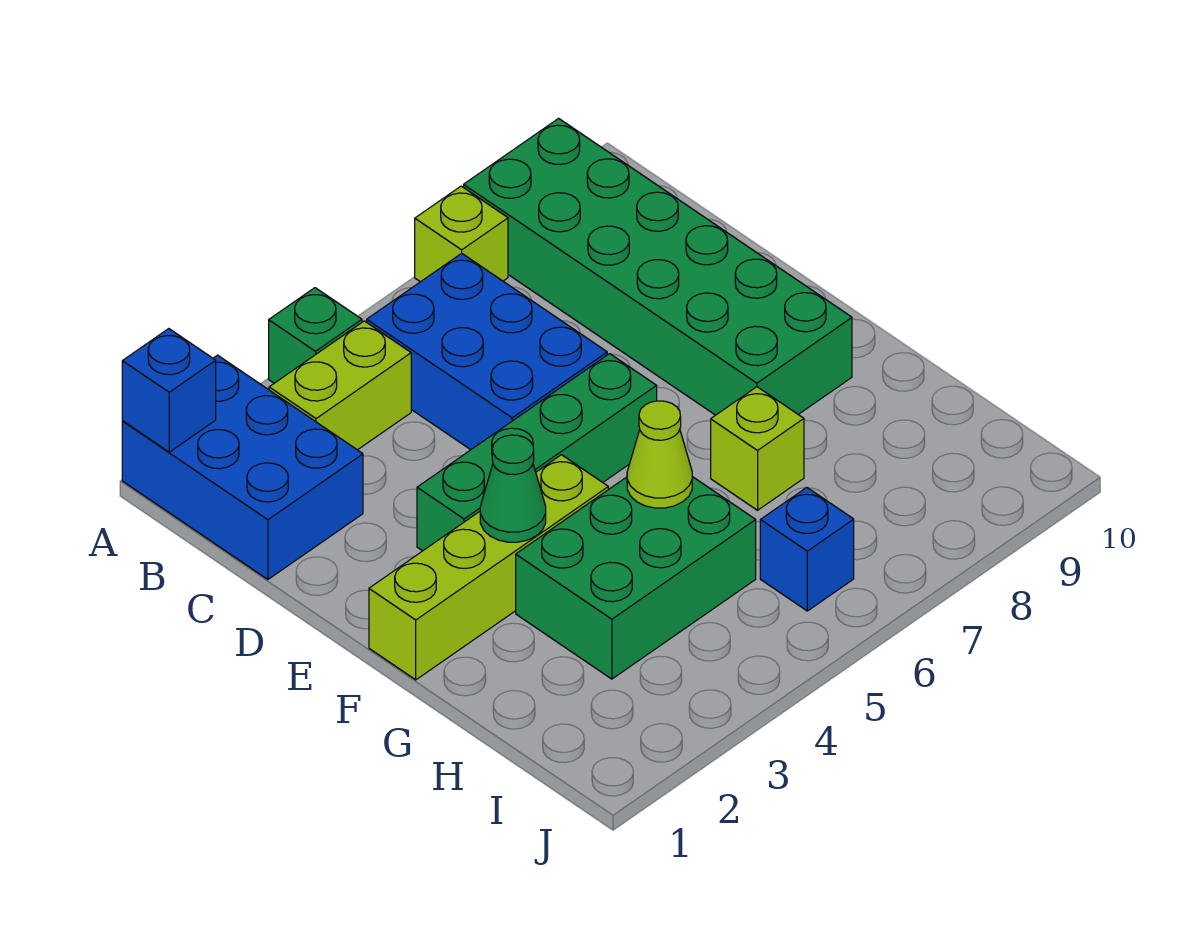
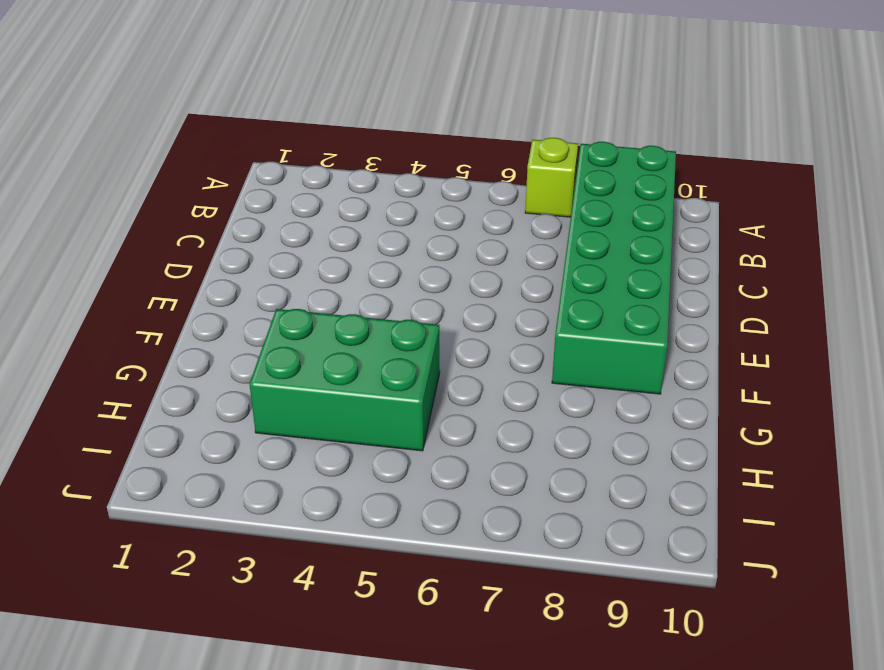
none -> blue brick A1:C2 level 1
none -> green brick A4 level 1
none -> lime brick B3:B4 level 1

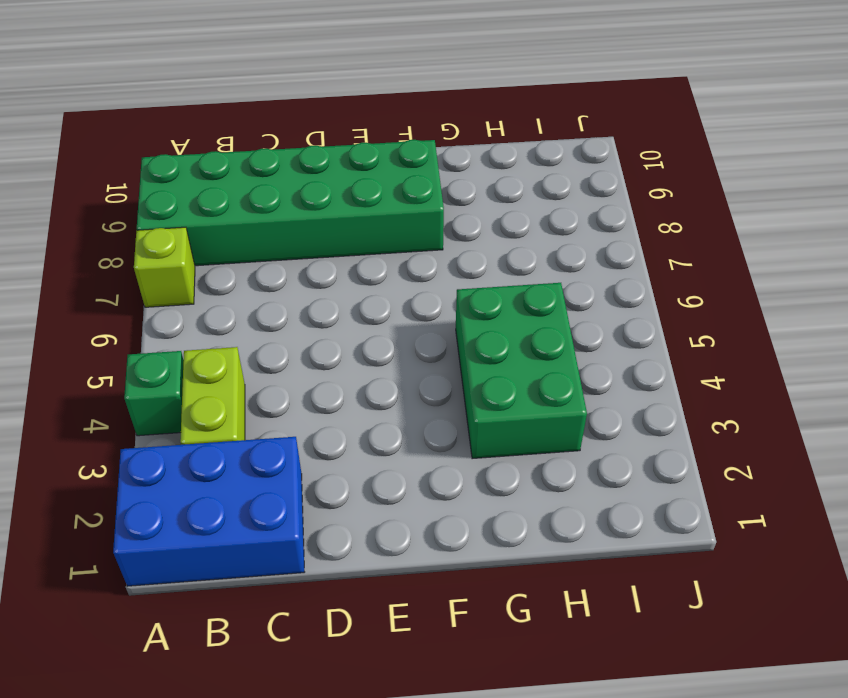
none -> blue brick B5:D6 level 1
none -> green brick E3:E6 level 1
none -> lime brick F1:F4 level 1

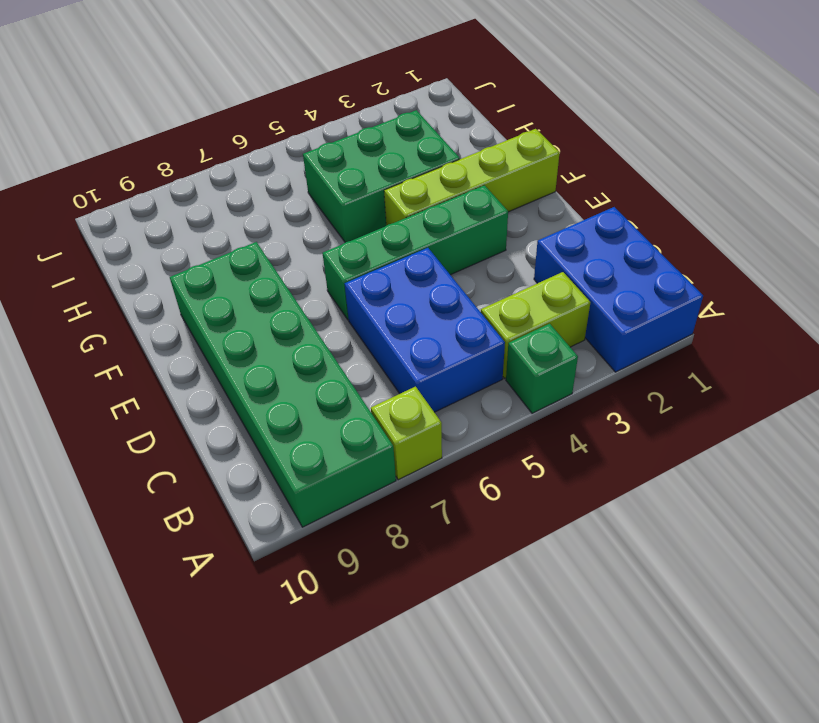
none -> lime brick G7 level 1
none -> blue brick I6 level 1
none -> blue brick A1 level 2

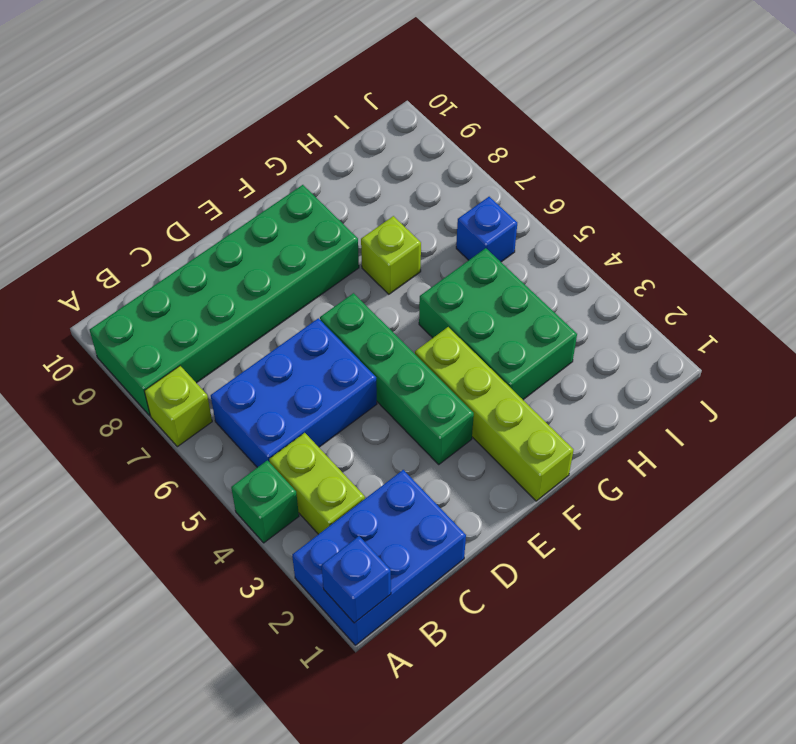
none -> green cone F3 level 2
none -> lime cone G5 level 2

